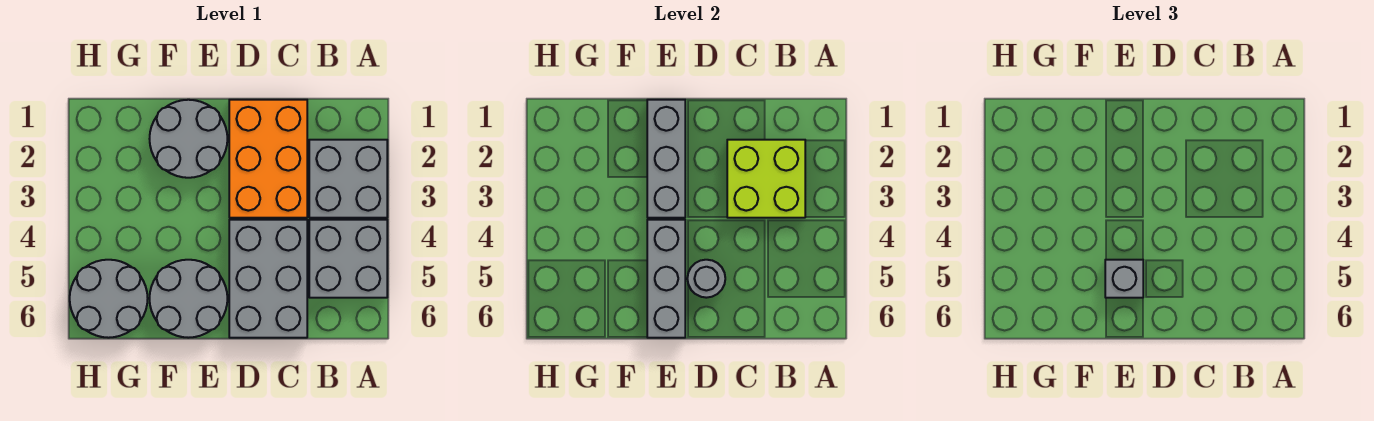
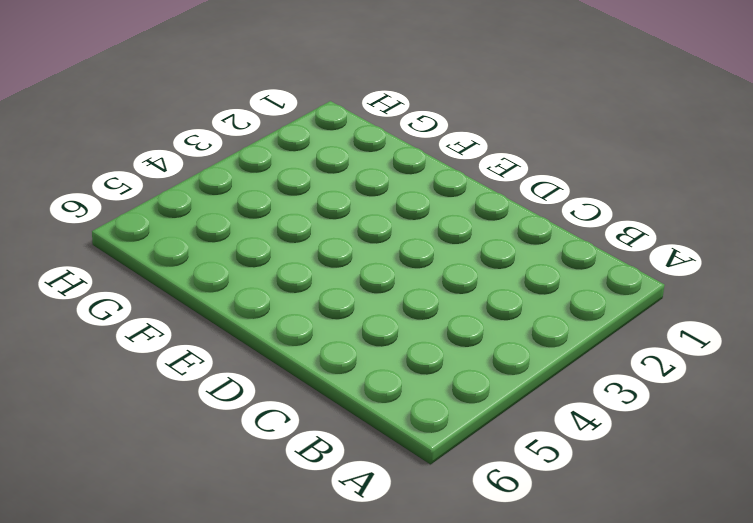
none -> grey brick A2:B3 level 1
none -> grey brick A4:B5 level 1
none -> orange brick C1:D3 level 1

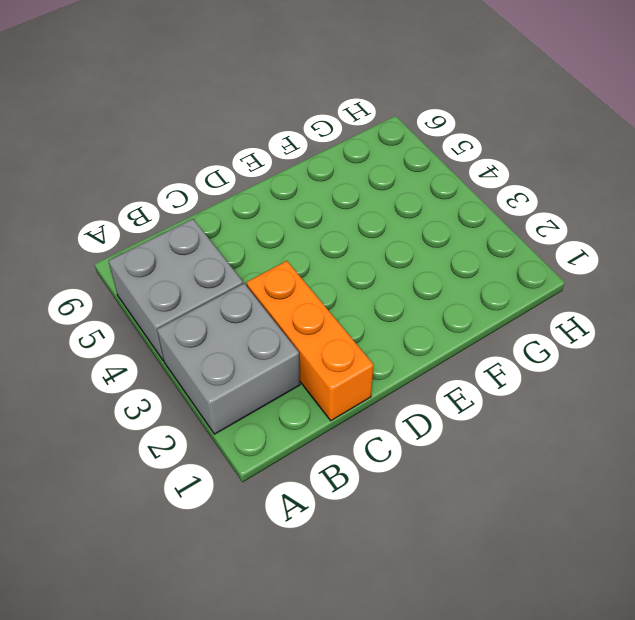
orange brick C1:C3 level 1 -> orange brick C1:D3 level 1
none -> grey brick C4:D6 level 1
none -> grey round brick E1:F2 level 1
none -> grey round brick E5:F6 level 1

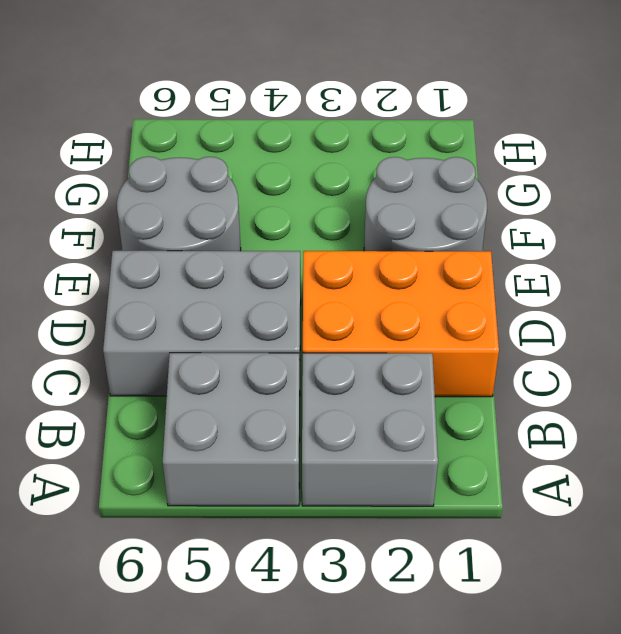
none -> grey round brick G5:H6 level 1
none -> lime brick B2:C3 level 2
none -> grey round brick D5 level 2

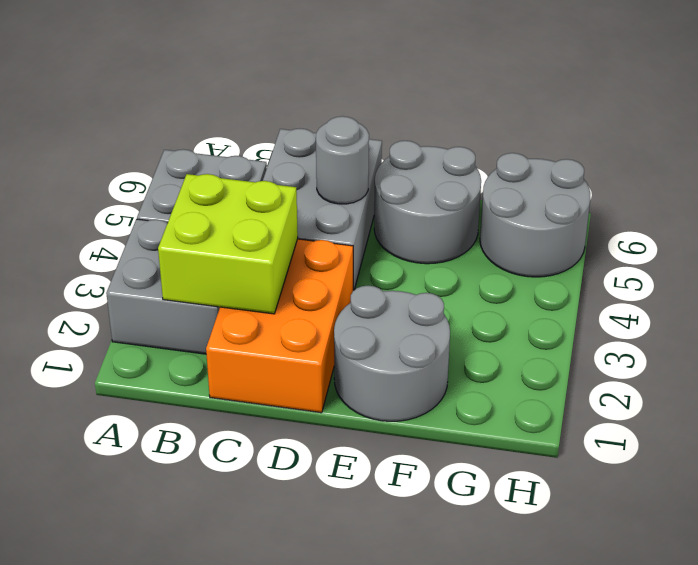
none -> grey brick E1:E3 level 2
none -> grey brick E4:E6 level 2
none -> grey brick E5 level 3

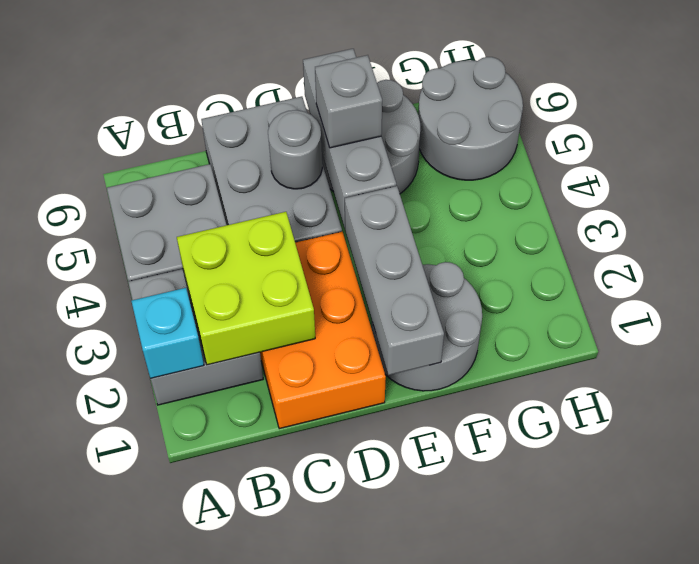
cyan brick A2 level 2 -> none

